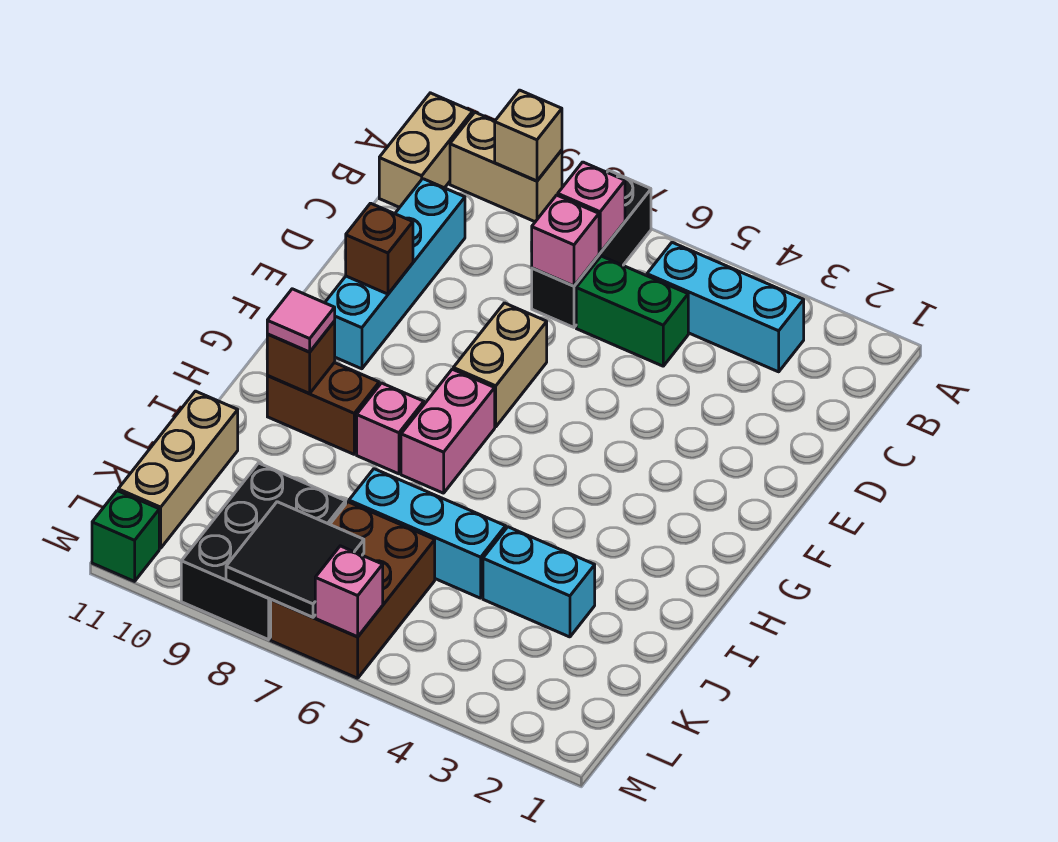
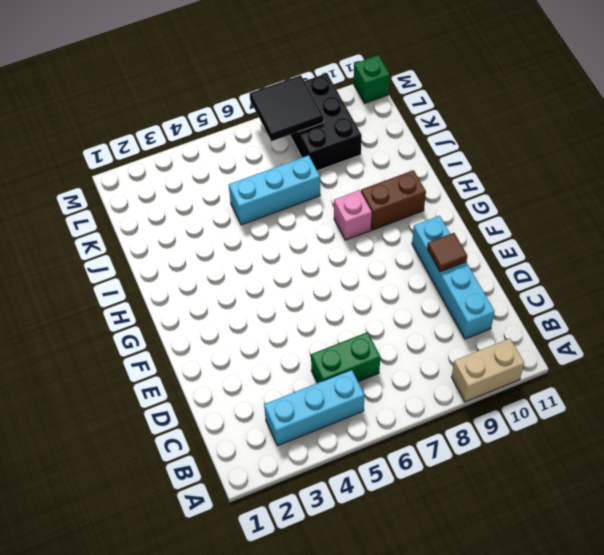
brown tile E10 level 2 -> brown brick E10 level 2
none -> black brick A7:C7 level 1
none -> tan brick A11:B11 level 1
none -> tan brick E7:F7 level 1

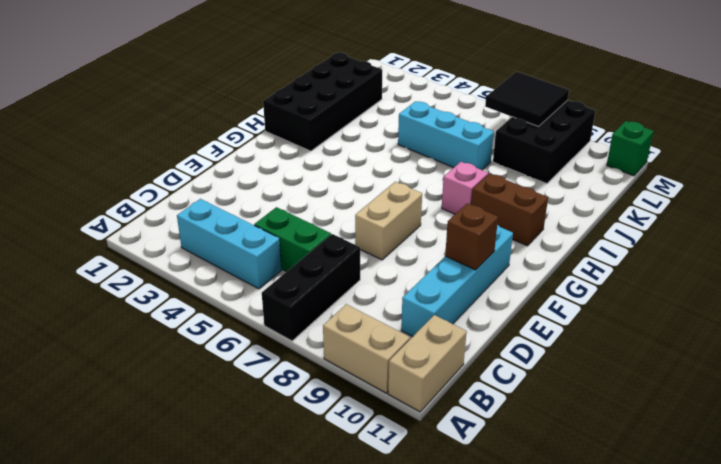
black brick H1:K2 level 1 -> none
none -> pink brick G7:H7 level 1
none -> cyan brick J3:J4 level 1
none -> tan brick J11:L11 level 1

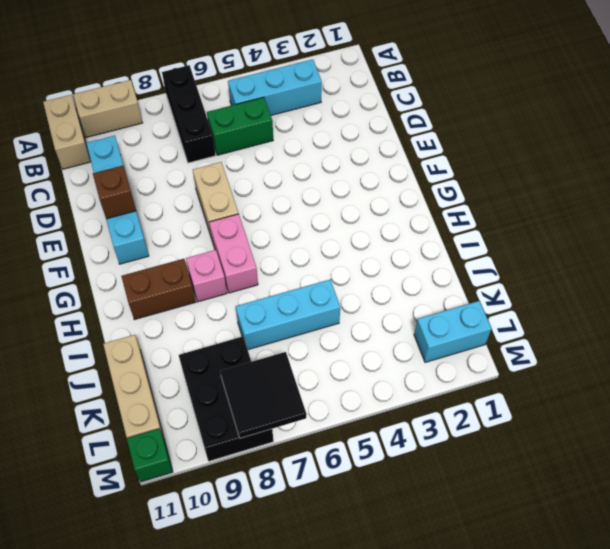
cyan brick L1:L2 level 1 -> cyan brick J3:J4 level 1
none -> brown brick K6:M7 level 1
none -> tan brick A9 level 2
none -> pink brick B7 level 2

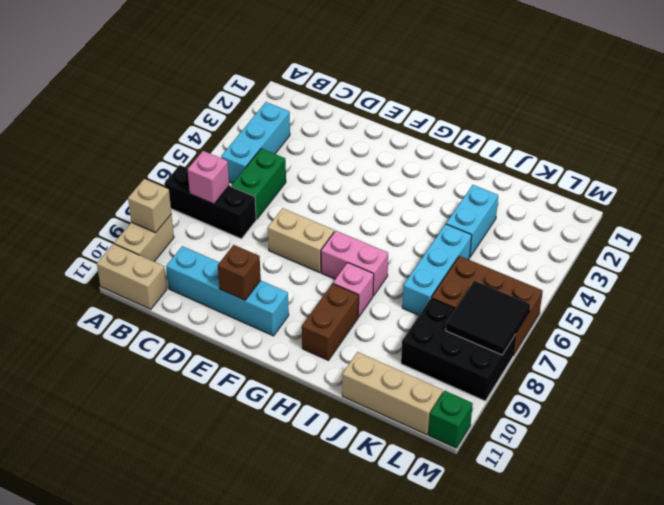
none -> pink brick C7 level 2
none -> brown brick H10 level 2
none -> pink brick M6 level 2

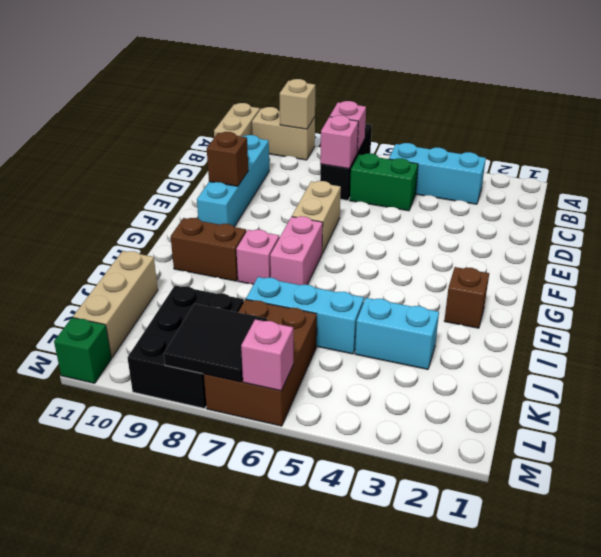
brown brick H2 level 1 -> brown brick H10 level 2
none -> pink tile H10 level 3

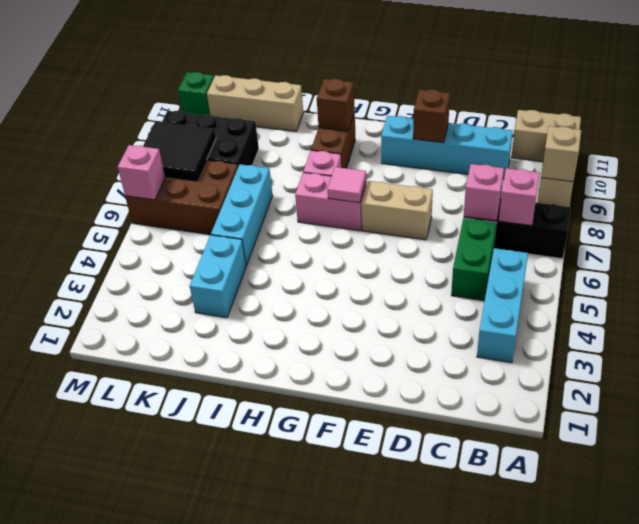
pink tile G7 level 2 -> pink tile H10 level 3

